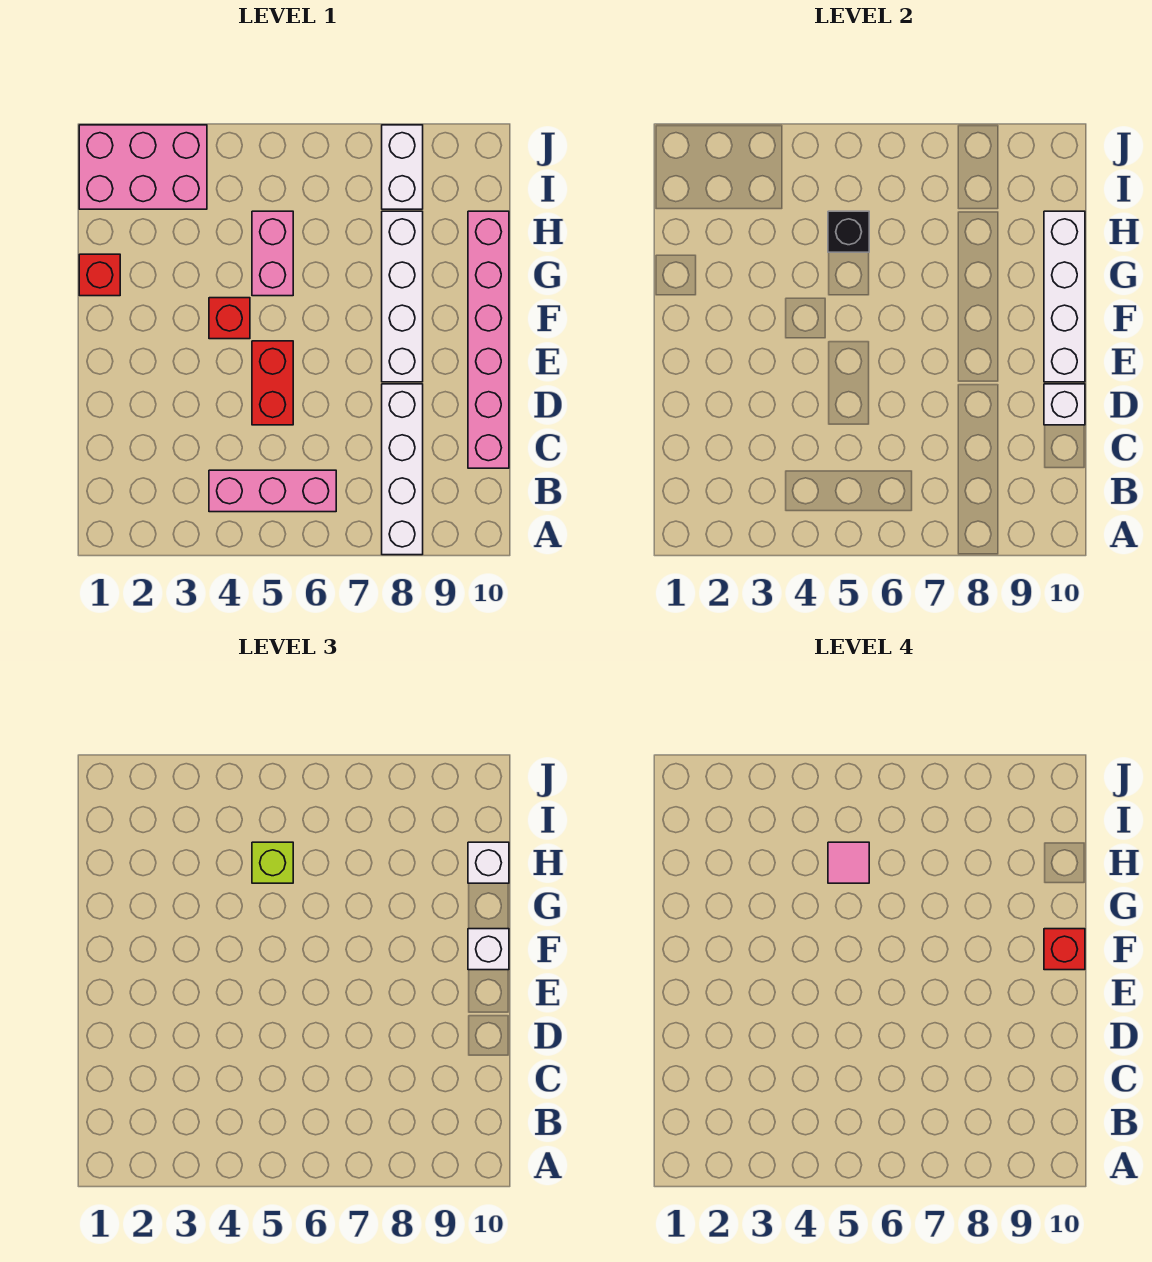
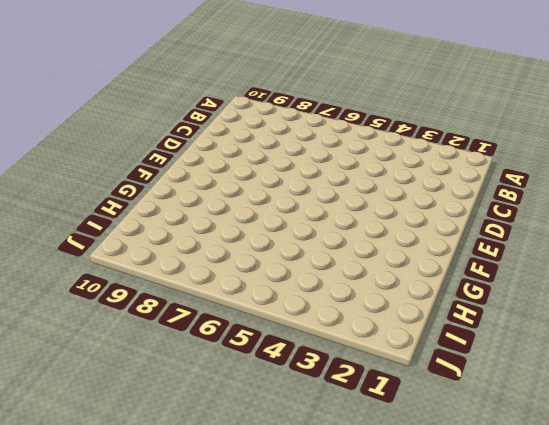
none -> white brick A8:D8 level 1
none -> pink brick B4:B6 level 1
none -> pink brick C10:H10 level 1

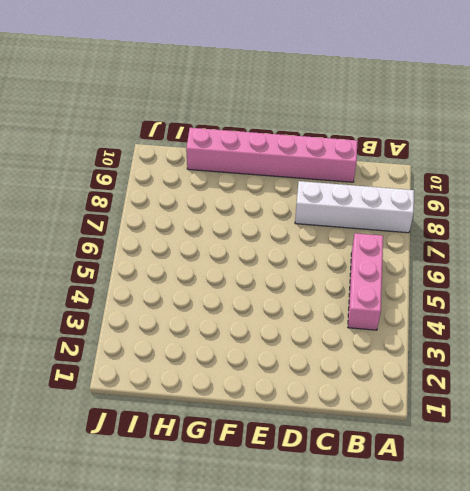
none -> red brick D5:E5 level 1
none -> white brick E8:H8 level 1
none -> red brick F4 level 1

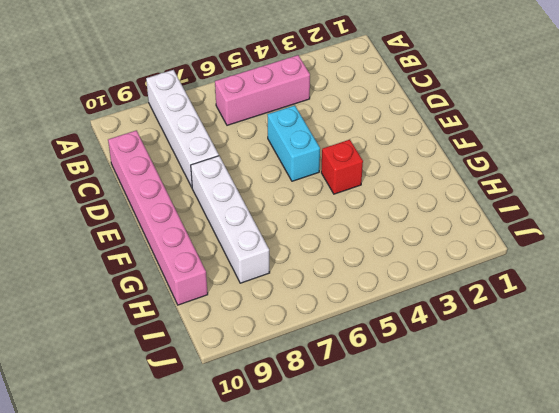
cyan brick D5:E5 level 1 -> red brick D5:E5 level 1
none -> red brick G1 level 1
none -> pink brick G5:H5 level 1
none -> pink brick I1:J3 level 1

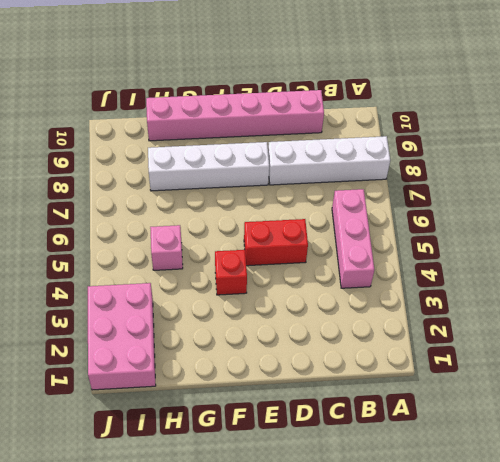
pink brick H5 level 1 -> pink brick G5:H5 level 1
none -> red brick G1 level 1
none -> white brick I8:J8 level 1
none -> white brick D10 level 2

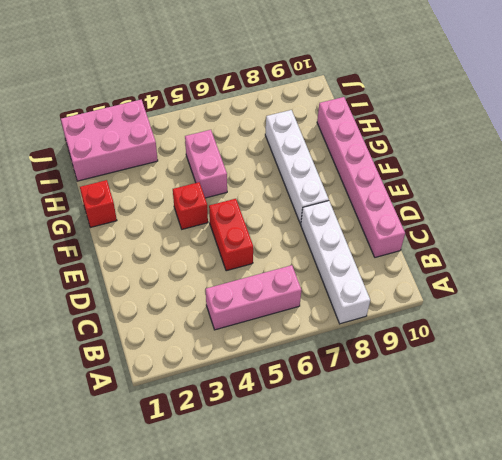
none -> white brick I8:J8 level 1
none -> white brick D10 level 2
none -> white brick E10:H10 level 2

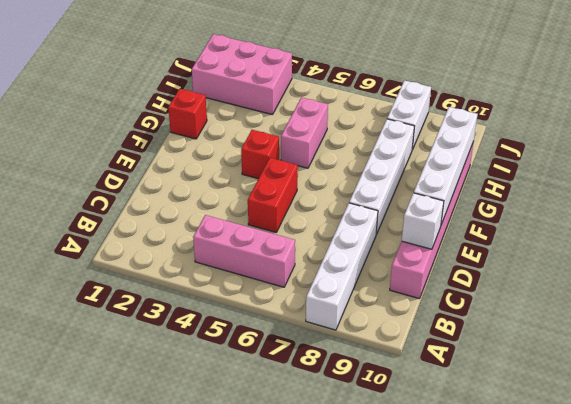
none -> black brick H5 level 2
none -> white brick F10 level 3
none -> lime brick H5 level 3

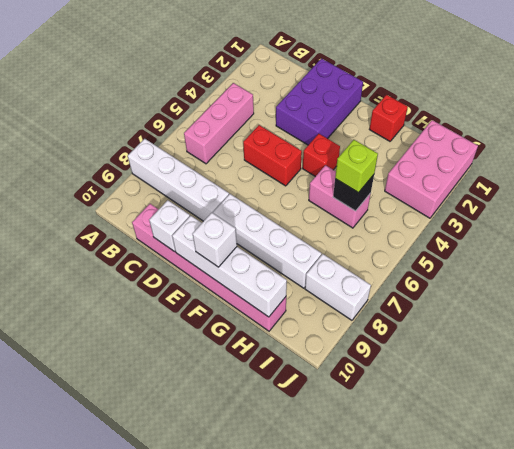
purple brick D1:E3 level 1 -> none
none -> white brick H10 level 3
none -> red brick F10 level 4
none -> pink tile H5 level 4

